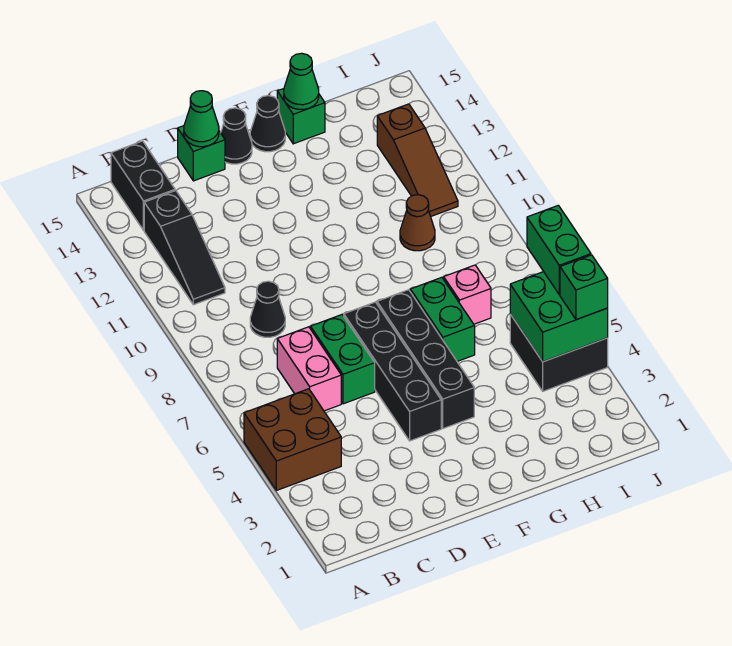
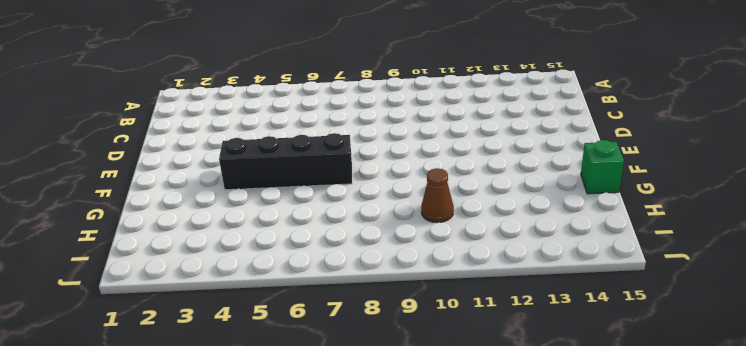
none -> brown brick A4:B5 level 1
none -> black slope B11:B13 level 1 top 13
none -> black brick B14:B15 level 1

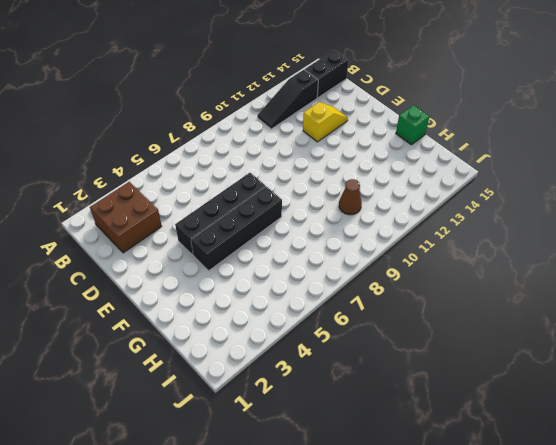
brown brick B2:C3 level 1 -> brown brick A4:B5 level 1
yellow slope D12:D13 level 1 top 12 -> none
none -> pink brick C6:C7 level 1
none -> black cone C9 level 1
none -> green brick D6:D7 level 1

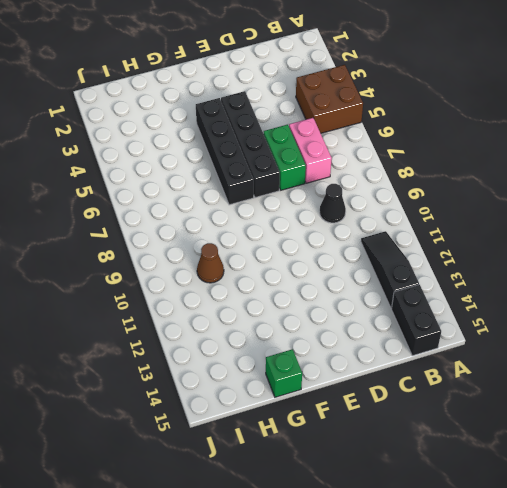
none -> green brick D15 level 1
none -> black cone E15 level 1
none -> black cone F15 level 1

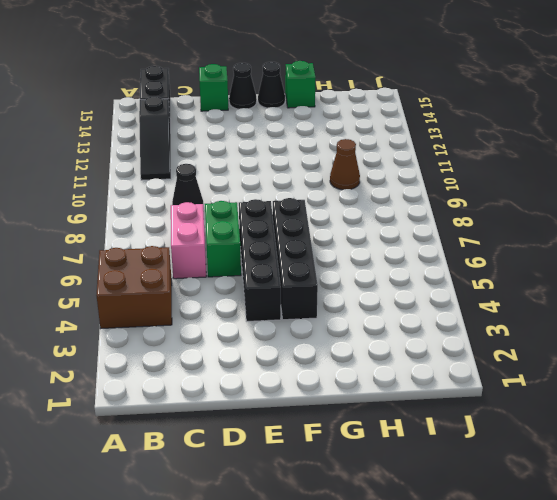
none -> green brick G6:G7 level 1
none -> pink brick H7 level 1
none -> black brick I4:J5 level 1

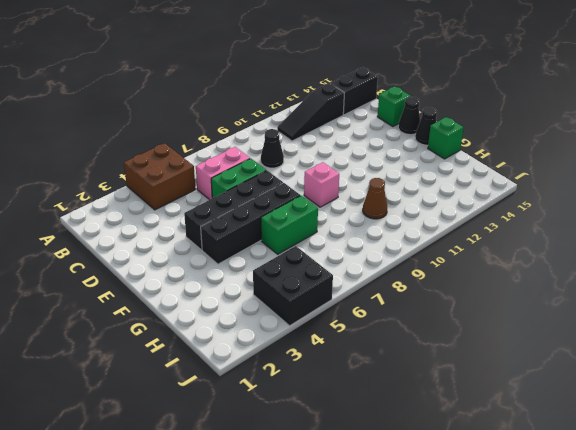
pink brick F9 level 1 -> pink brick H7 level 1
none -> brown slope I11:I13 level 1 top 13
none -> green cone D15 level 2
none -> green cone G15 level 2

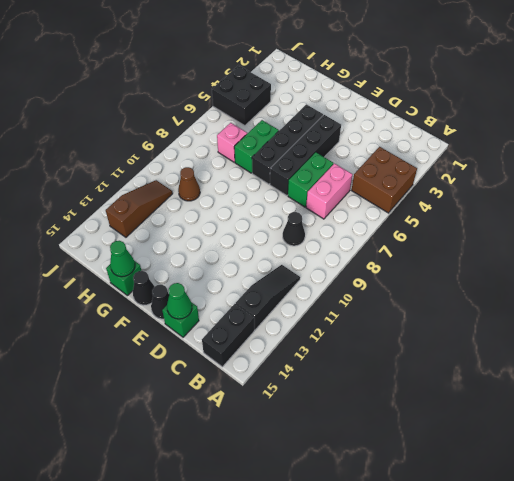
none -> green brick I4:J5 level 2
none -> green brick J4 level 3
none -> green brick J5:J6 level 3

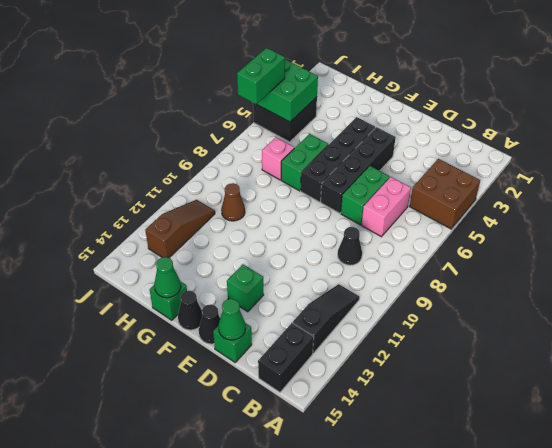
green brick E13 level 1 -> green brick J4 level 3

